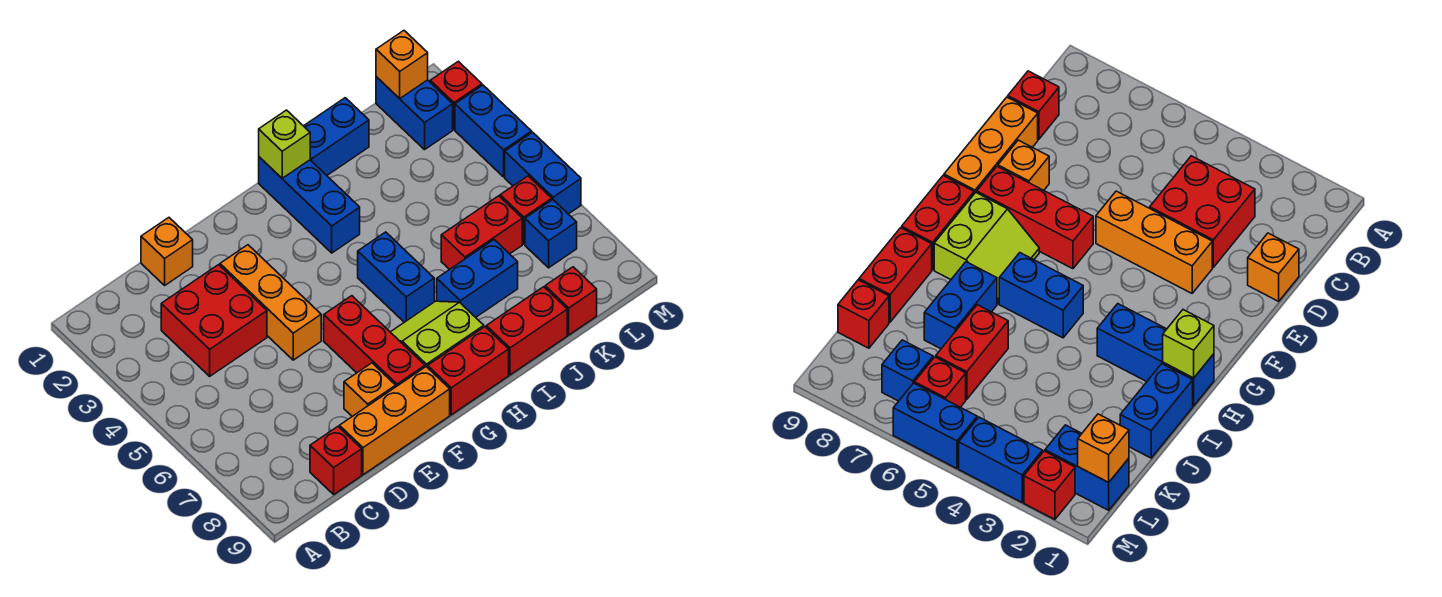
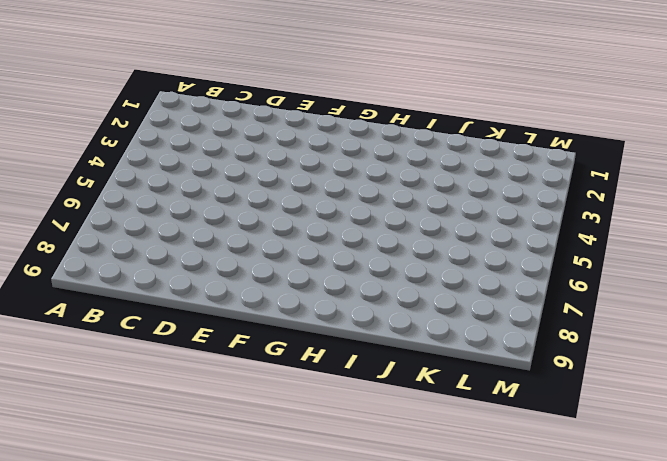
none -> red brick C3:D4 level 1
none -> red brick C9 level 1
none -> orange brick D1 level 1

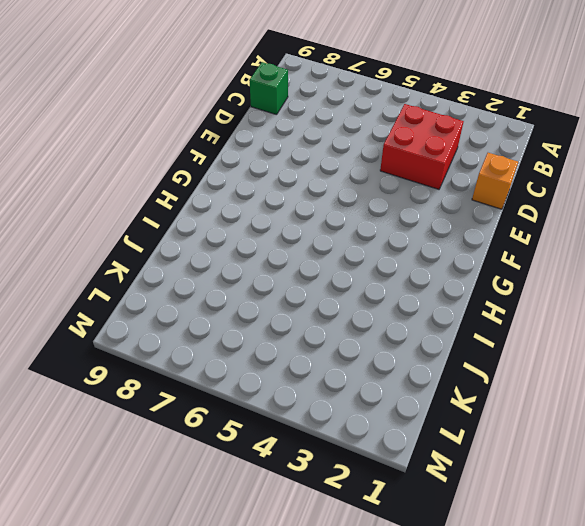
green brick C9 level 1 -> red brick C9 level 1
none -> orange brick D9:F9 level 1
none -> orange brick E3:E5 level 1
none -> orange brick E8 level 1

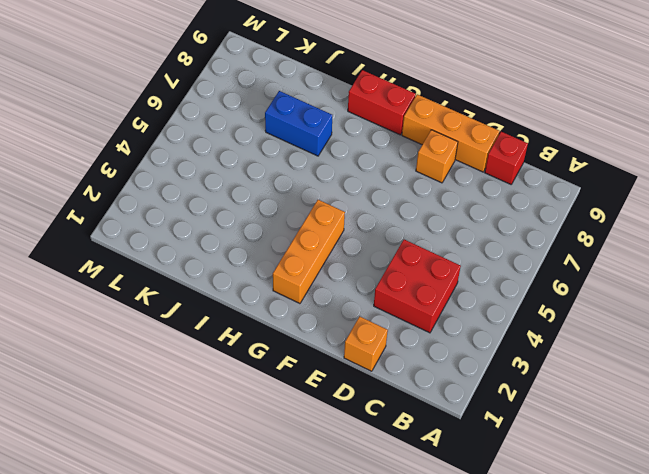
orange brick G2:G4 level 1 -> orange brick E3:E5 level 1
none -> red brick F6:F8 level 1
none -> lime slope G7:H8 level 1 top 8
none -> blue brick H1:H3 level 1

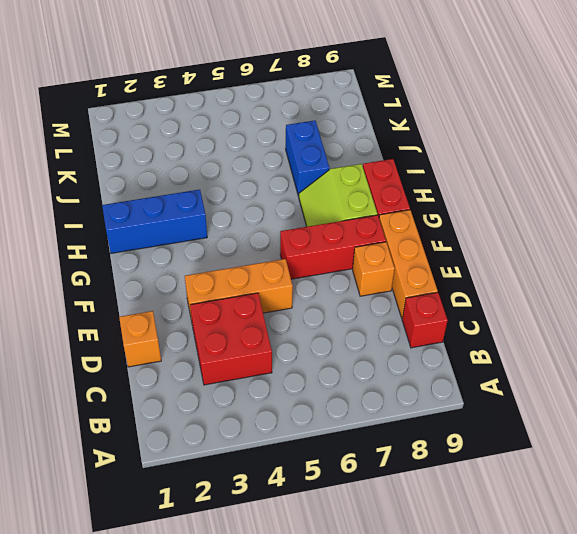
none -> blue brick H5:H6 level 1
none -> blue brick I1:J1 level 1
none -> red brick I9:J9 level 1

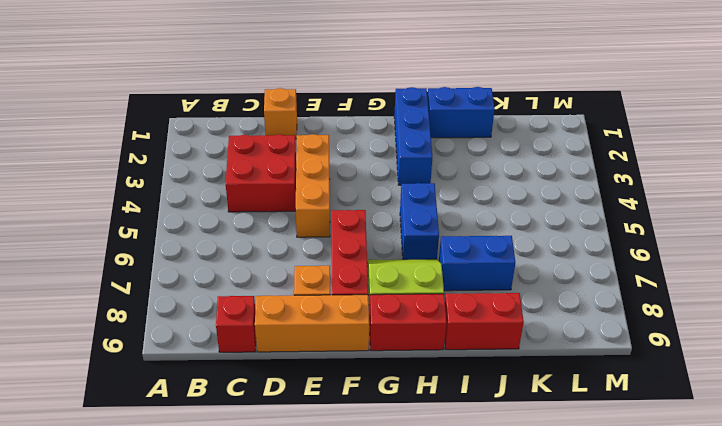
none -> red brick J6:K6 level 1
none -> red brick K9 level 1
none -> blue brick L1:L2 level 1

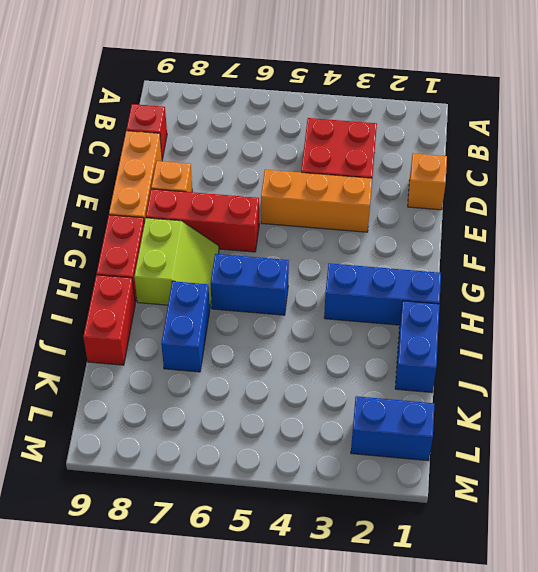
none -> red brick J6:K6 level 1
none -> red brick K9 level 1
none -> red brick L6 level 1

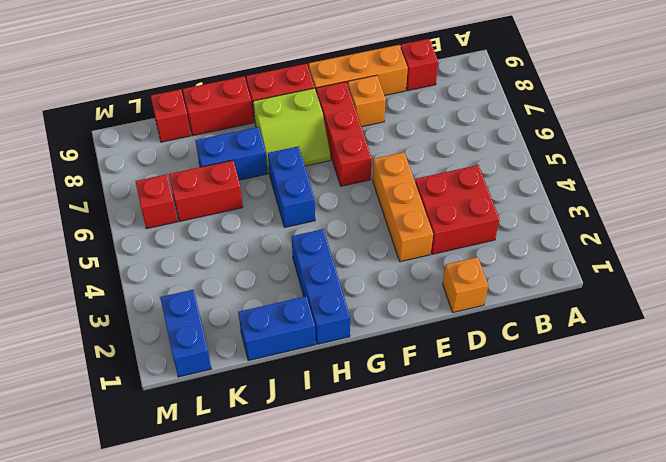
none -> blue brick L7 level 1
none -> red brick M2 level 1
none -> blue brick M3:M4 level 1

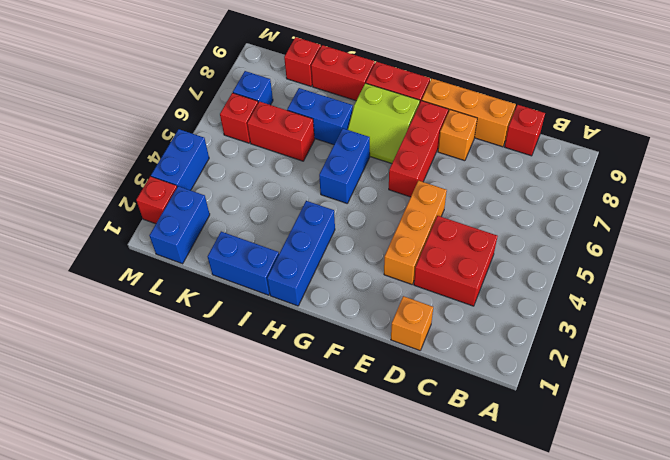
none -> blue brick M5:M6 level 1
none -> lime brick H1 level 2
none -> orange brick L1 level 2

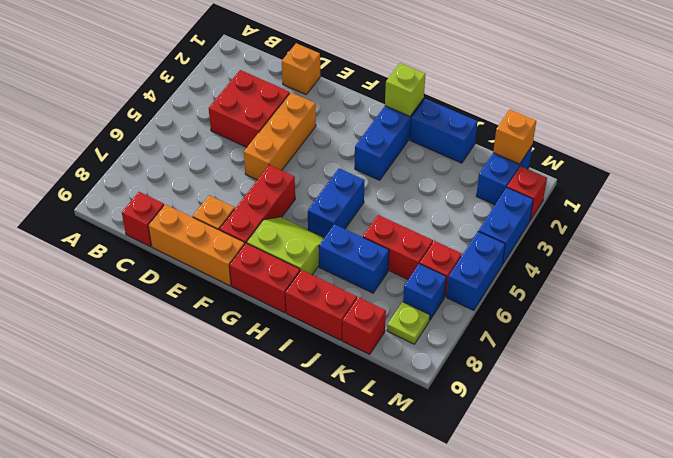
lime plate L8 level 1 -> none

